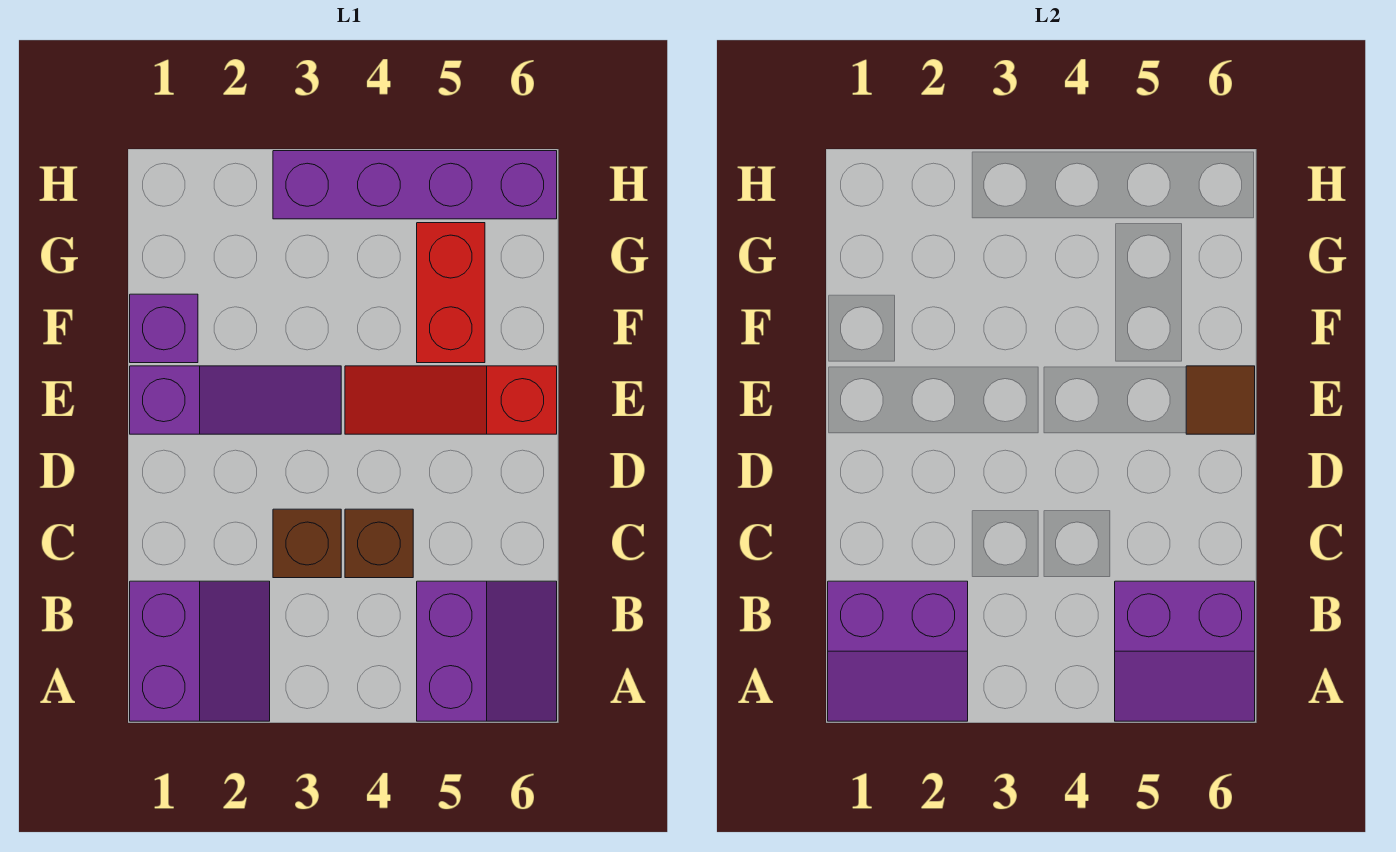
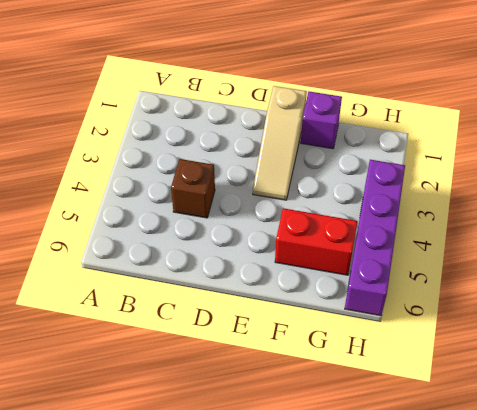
tan slope E1:E3 level 1 top 1 -> purple slope E1:E3 level 1 top 1
none -> purple slope A1:B2 level 1 top 1
none -> purple slope A5:B6 level 1 top 5
none -> brown brick C3 level 1

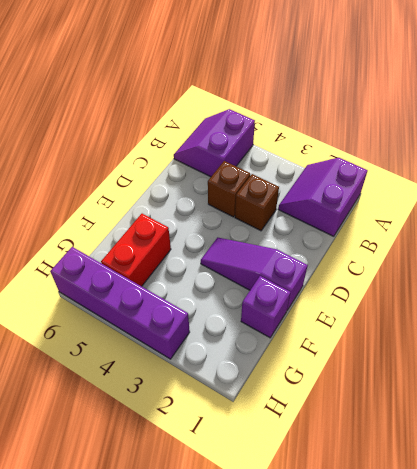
none -> red slope E4:E6 level 1 top 6
none -> purple slope A1:B2 level 2 top B
none -> purple slope A5:B6 level 2 top B

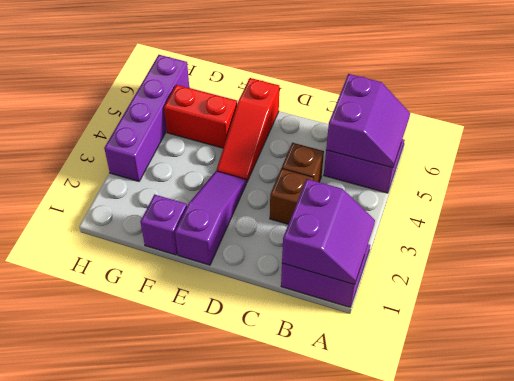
none -> brown tile E6 level 2

